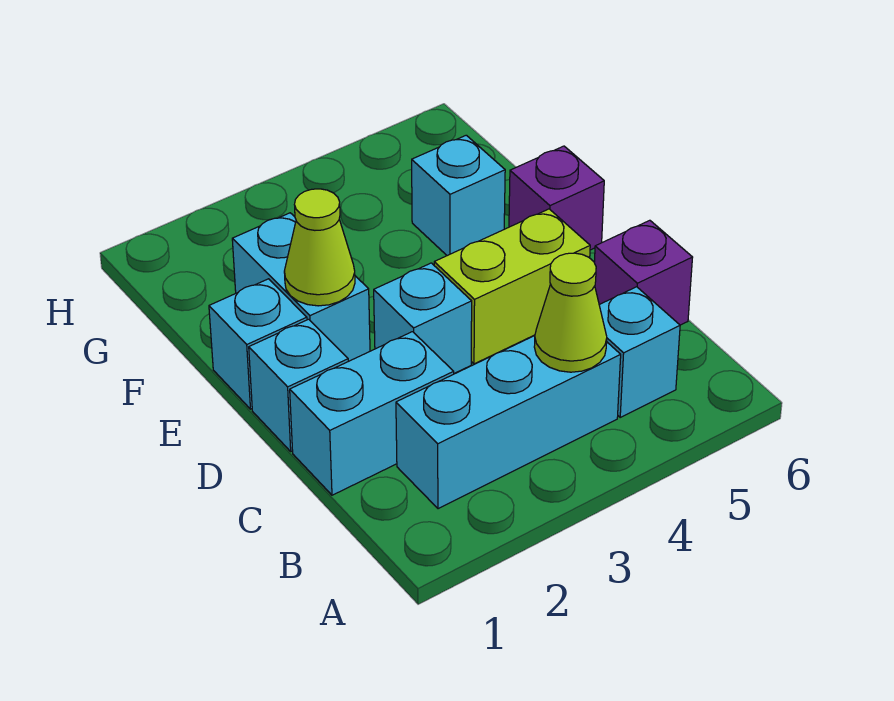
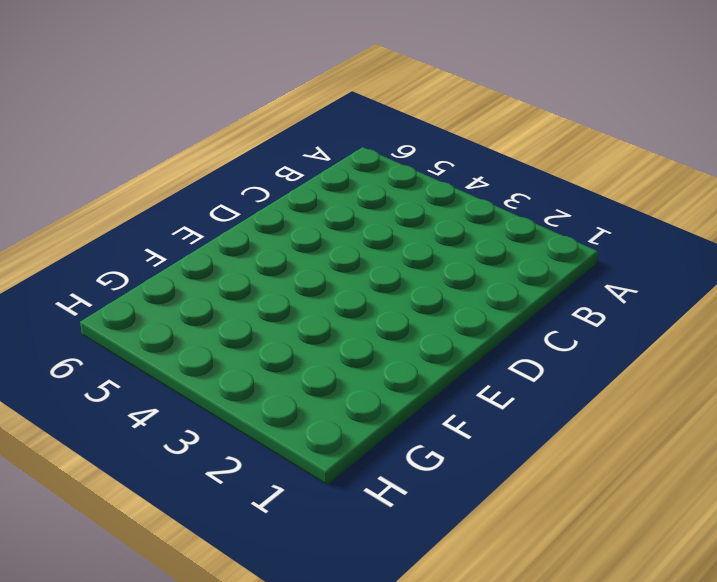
none -> cyan brick B2:B4 level 1
none -> cyan brick B5 level 1
none -> cyan brick C1:C2 level 1

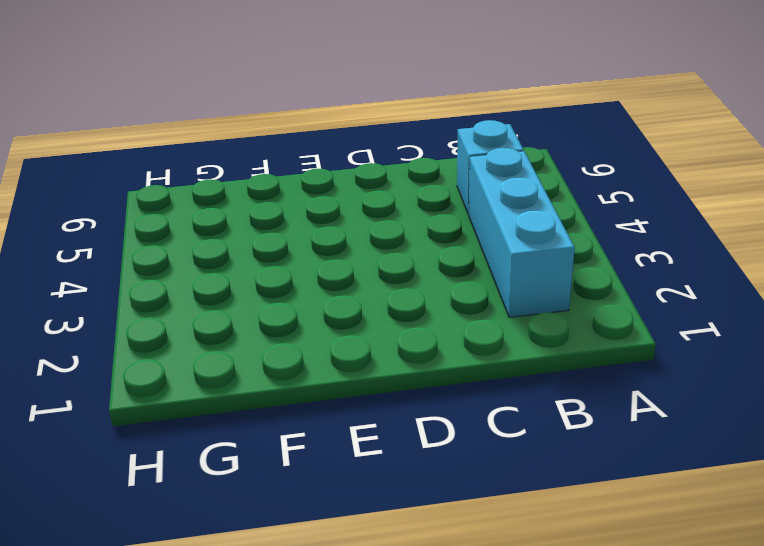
none -> cyan brick C1:C2 level 1
none -> purple brick C6 level 1
none -> cyan brick D1 level 1

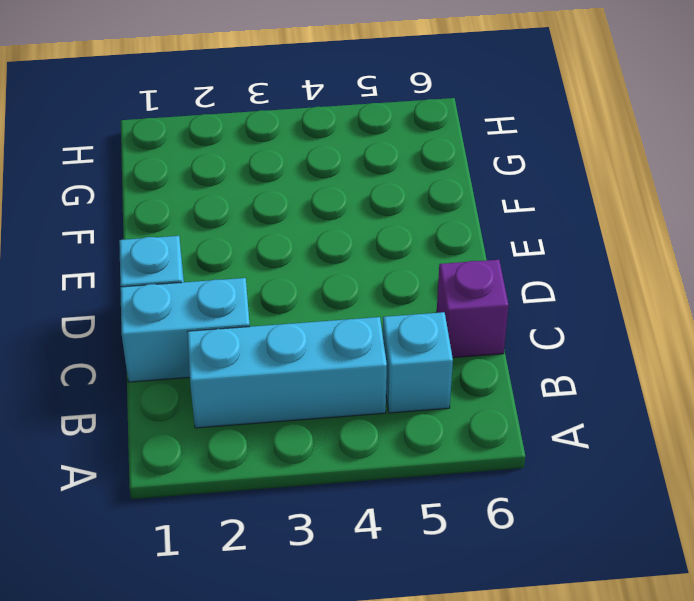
none -> cyan brick D3 level 1
none -> lime brick D4:D5 level 1
none -> cyan brick E1 level 1

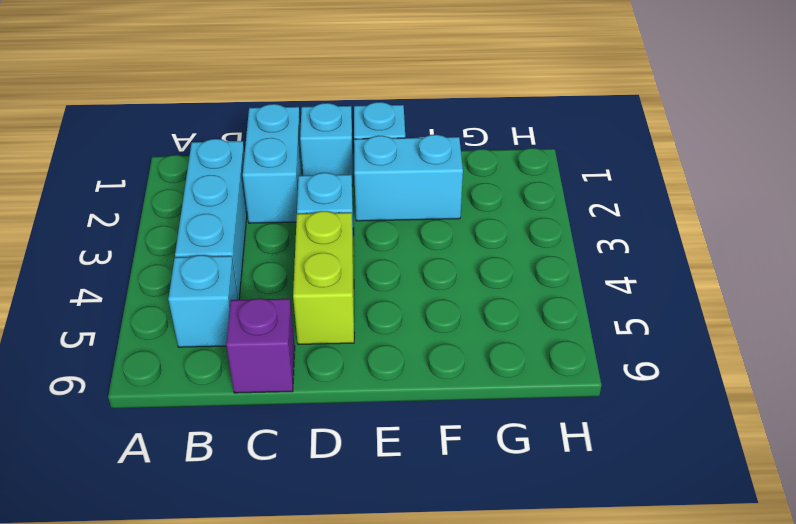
none -> purple brick E6 level 1
none -> cyan brick F5 level 1
none -> lime cone B4 level 2

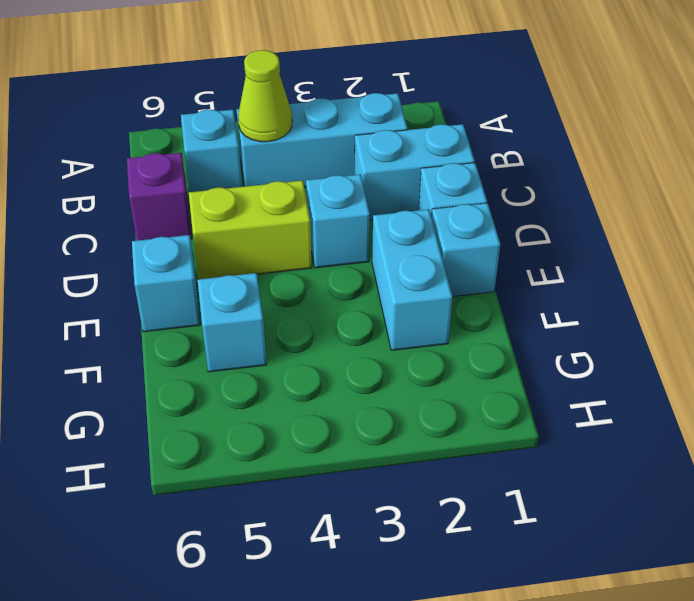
cyan brick E6 level 1 -> purple brick E6 level 1
none -> lime cone E2 level 2

